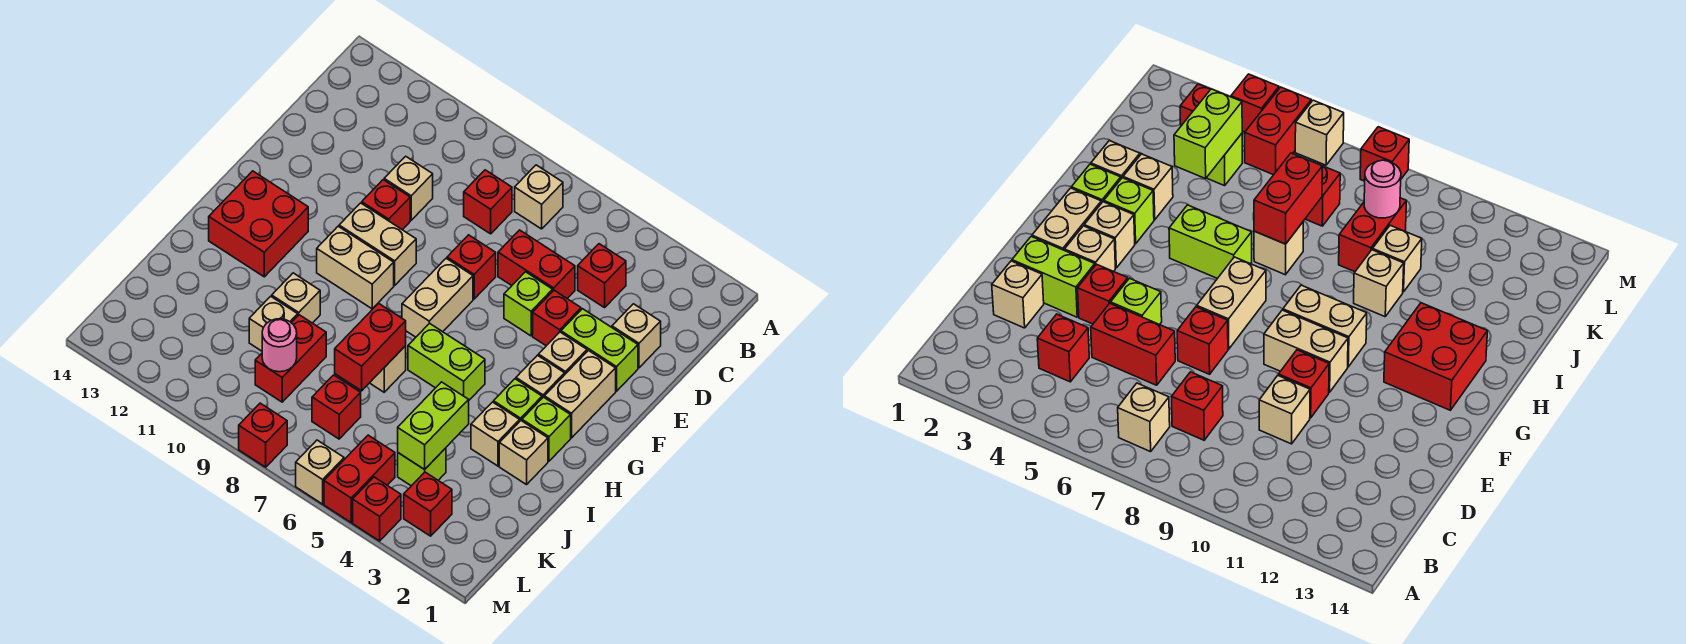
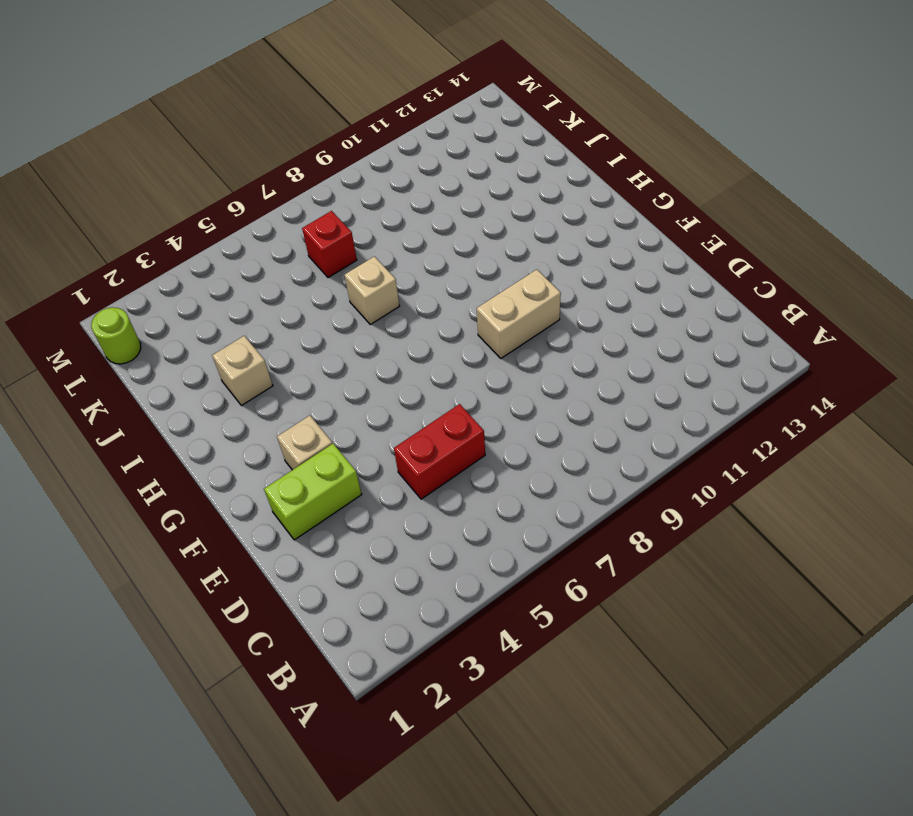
lime round brick L1 level 1 -> none
none -> tan brick B7 level 1
none -> red brick C4 level 1
none -> red brick C8 level 1
none -> tan brick D2 level 1

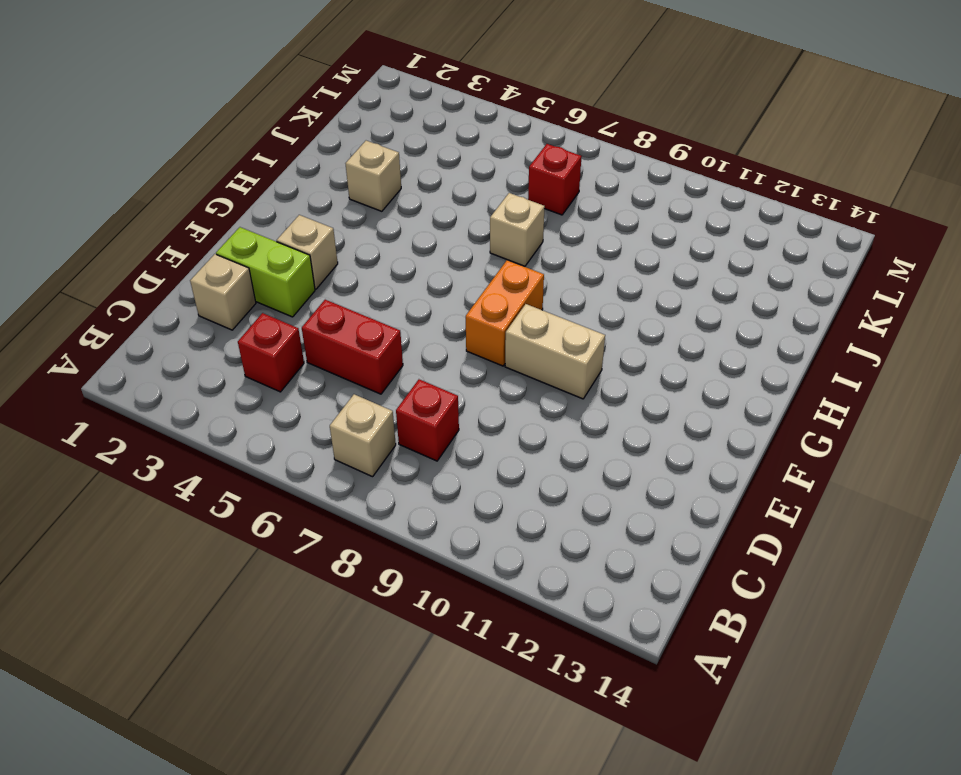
orange brick F8:G8 level 1 -> none
none -> tan brick D10 level 1
none -> red brick E4 level 1
none -> lime brick E5 level 1
none -> red brick E7 level 1

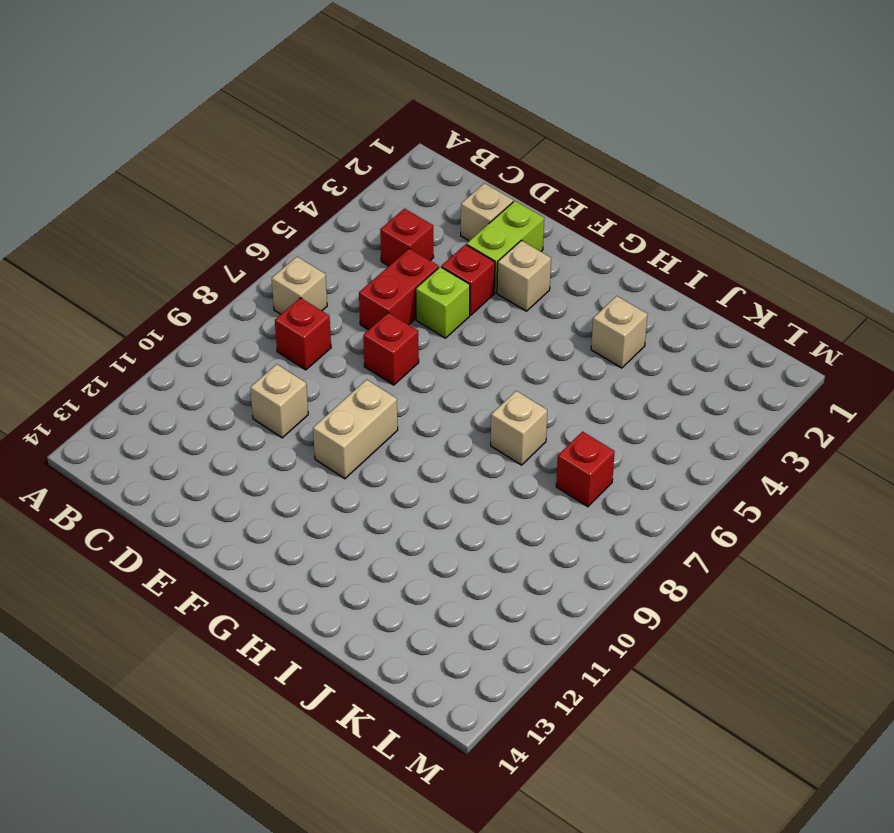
none -> red brick E10 level 1
none -> tan brick F2:G2 level 1
none -> tan brick F7:G7 level 1
none -> tan brick G3 level 1

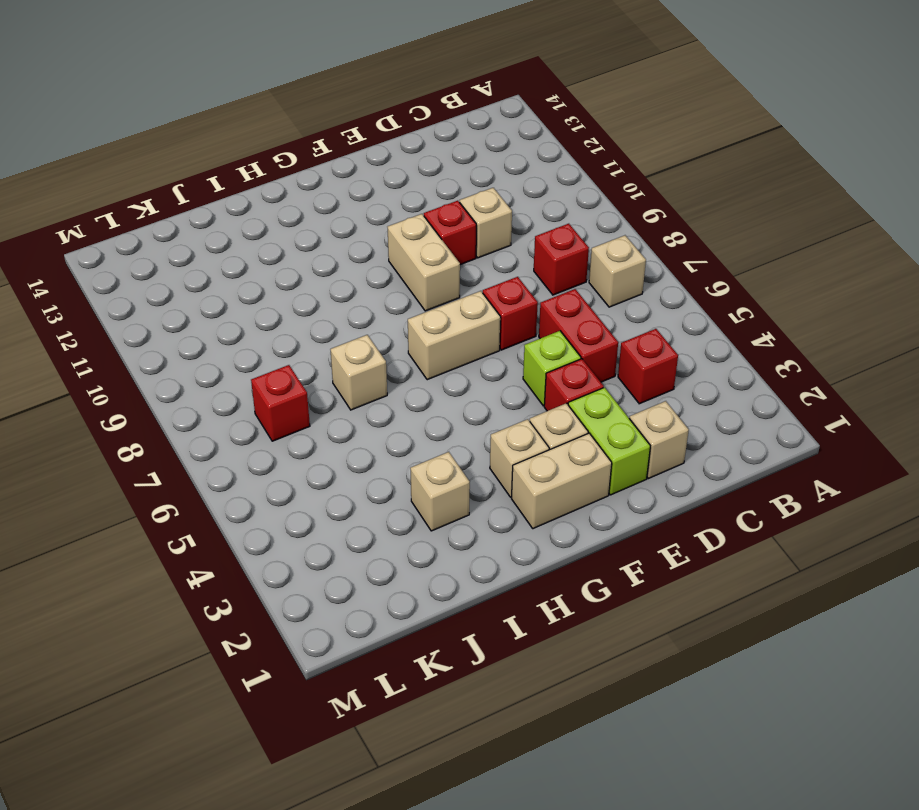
none -> tan brick G9:G10 level 1
none -> red brick G12:H13 level 1
none -> lime brick H2 level 1
none -> lime brick H3 level 1

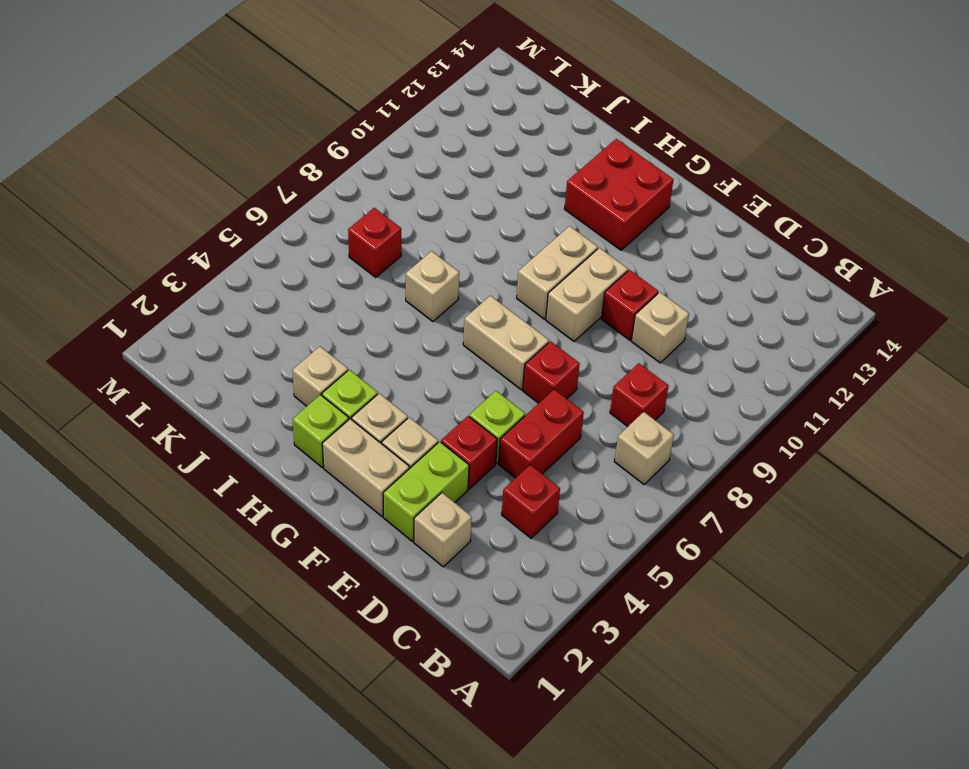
none -> lime brick H5:H6 level 1
none -> tan brick I2 level 1
none -> tan brick I10 level 1
none -> red brick J9:K9 level 1

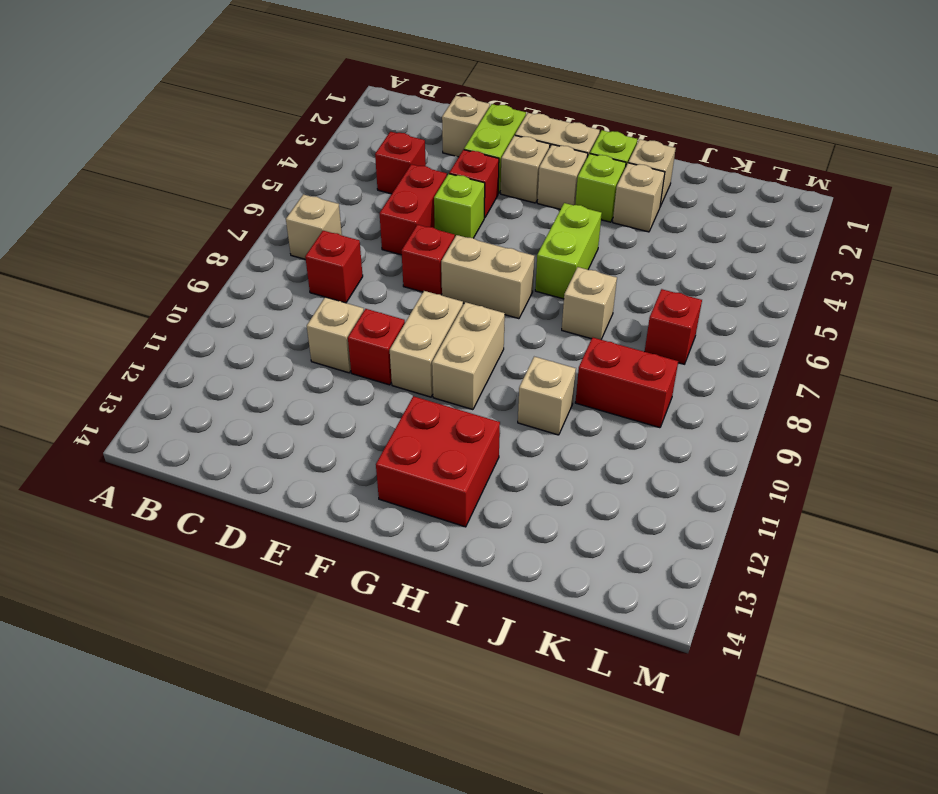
none -> tan brick J10 level 1
none -> lime brick K4 level 1
none -> red brick L3 level 1
none -> red brick L5:M5 level 1

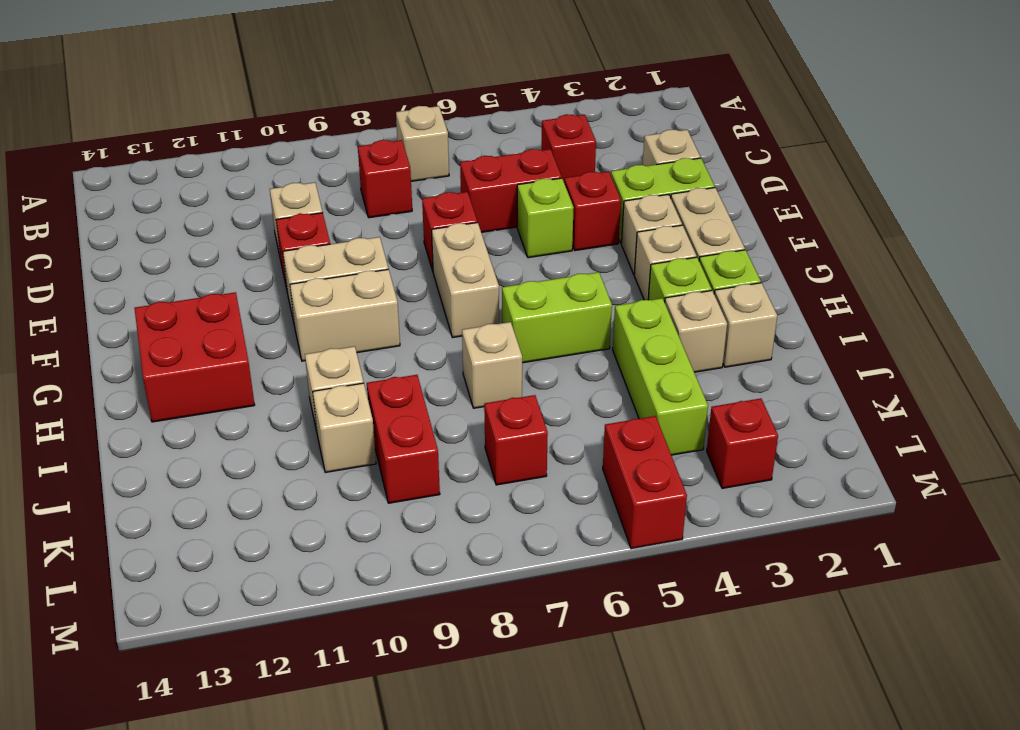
lime brick I4:K4 level 1 -> lime brick K4 level 1
none -> red brick M4 level 1
none -> tan brick M6 level 1
none -> red brick M8 level 1
none -> red brick I7:J7 level 2

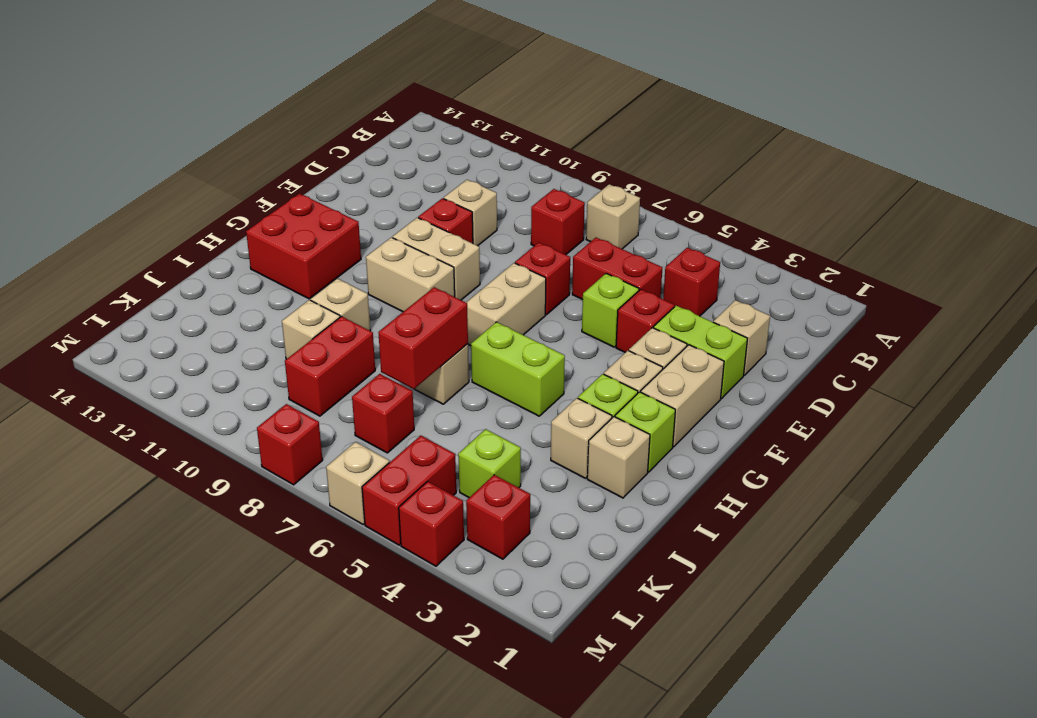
none -> lime brick J4:K4 level 2
none -> pink round brick K9 level 2

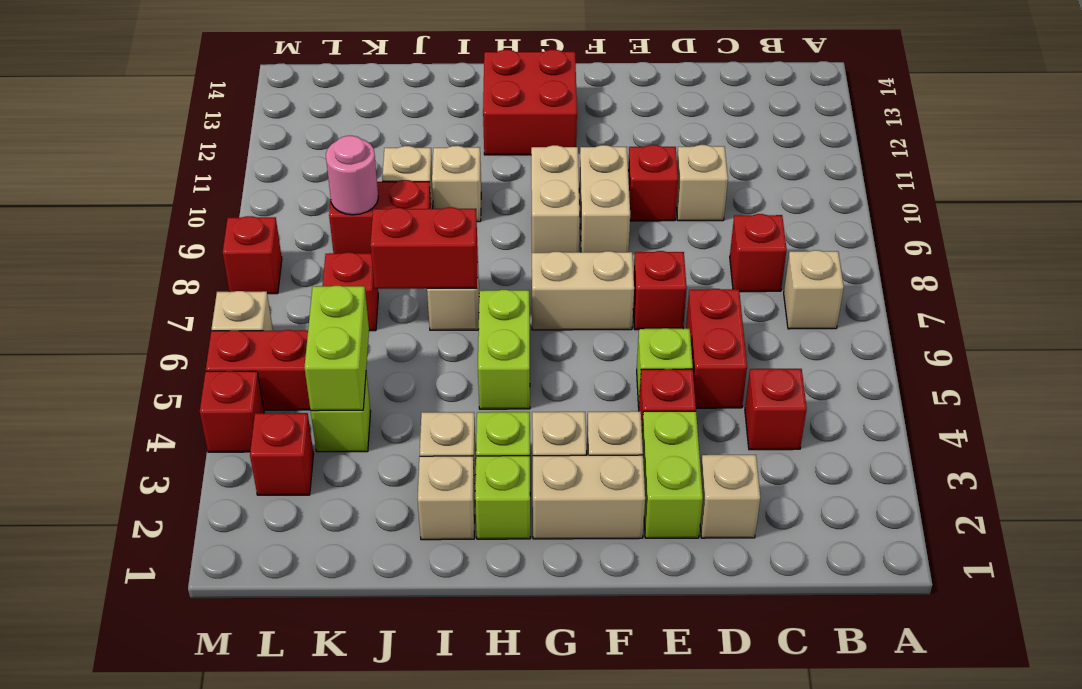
lime brick K4:K5 level 2 -> lime brick J4:K4 level 2

